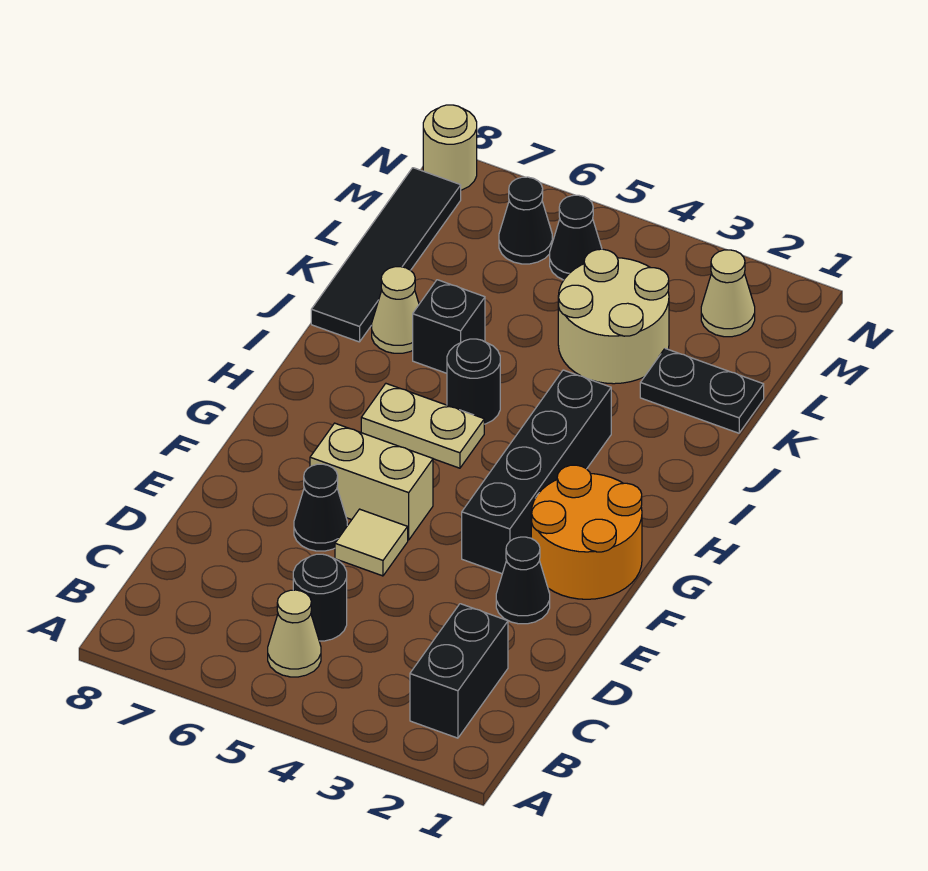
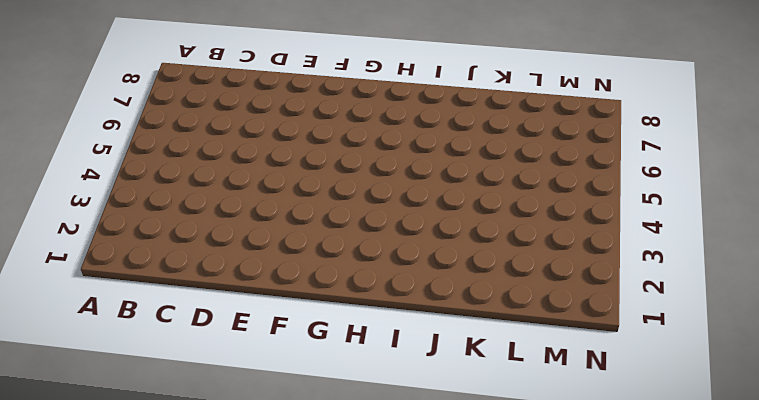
none -> black brick B2:C2 level 1
none -> tan cone B5 level 1
none -> black round brick C5 level 1

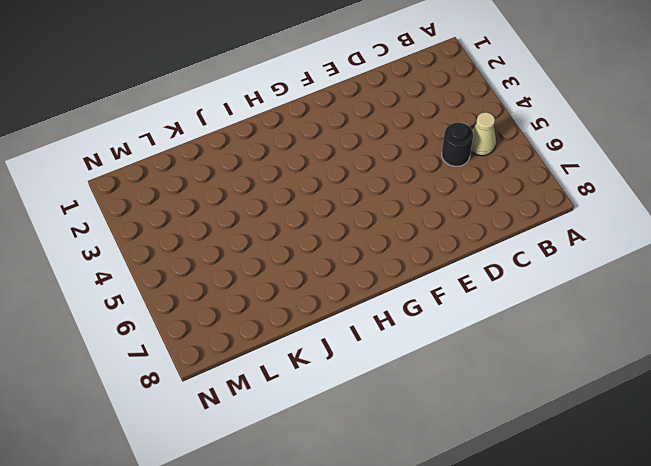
none -> black brick B2:C2 level 1
none -> black cone E2 level 1
none -> tan tile E5 level 1

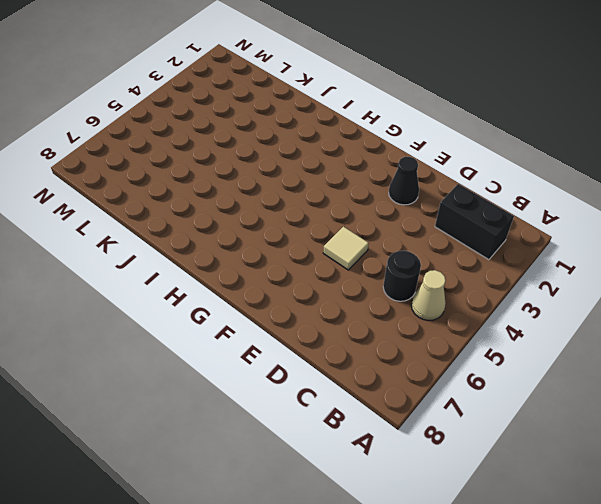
none -> black cone E6 level 1
none -> orange round brick F1:G2 level 1
none -> black brick F3:I3 level 1

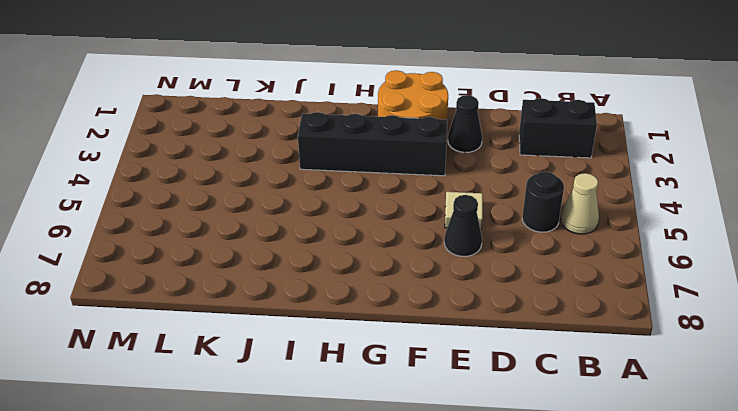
none -> tan brick F5:F6 level 1
none -> tan plate H5:H6 level 1
none -> black round brick I5 level 1

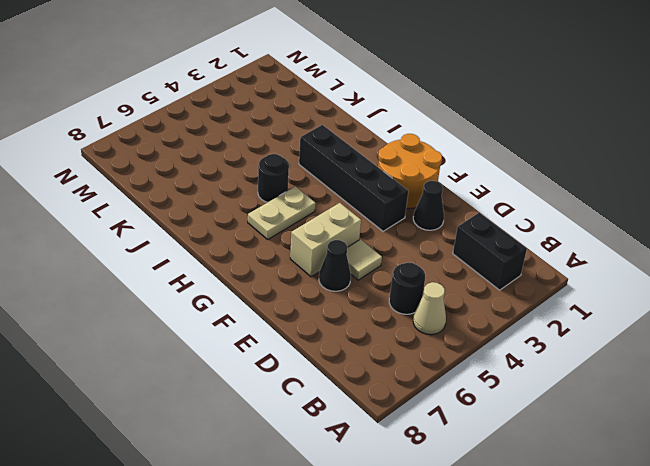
none -> black brick J6 level 1
none -> tan cone J7 level 1
none -> black tile J8:M8 level 1

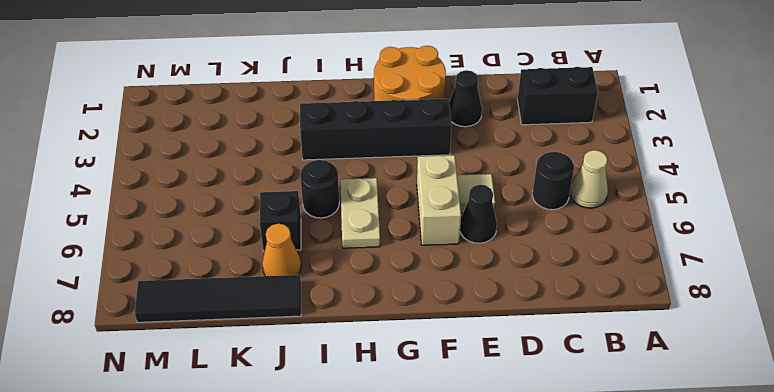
orange cone J7 level 1 -> tan cone J7 level 1
none -> black plate K1:K2 level 1
none -> tan round brick K3:L4 level 1
none -> tan cone M2 level 1

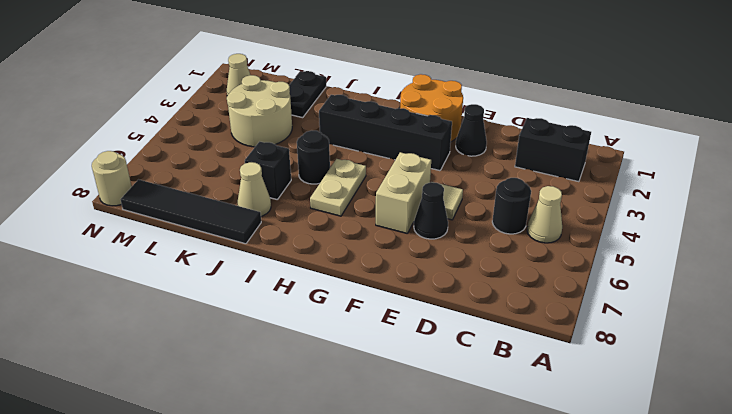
none -> black cone M5 level 1
none -> black cone M6 level 1

